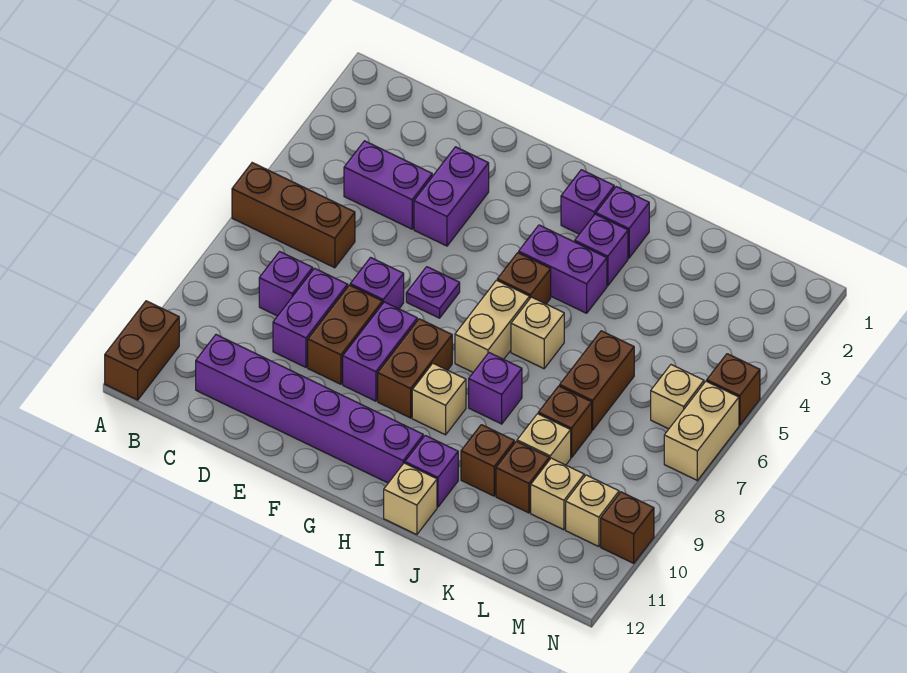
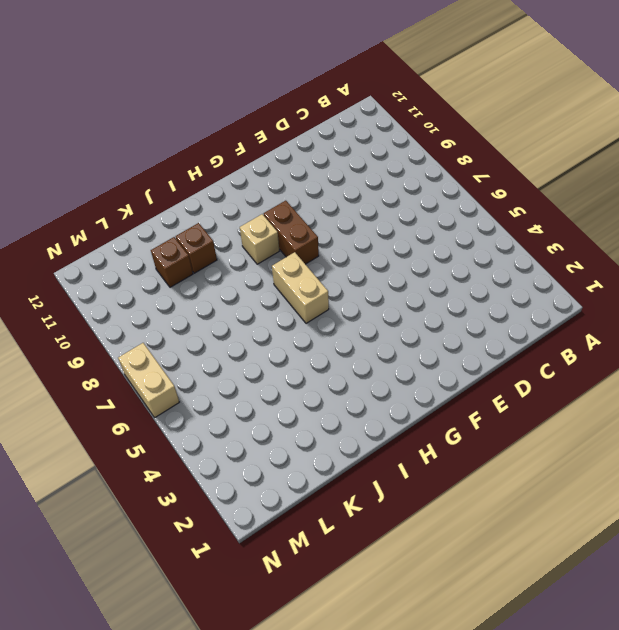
none -> brown brick A6:C6 level 1
none -> brown brick A11:A12 level 1
none -> purple brick C4:D4 level 1
none -> purple brick C8 level 1

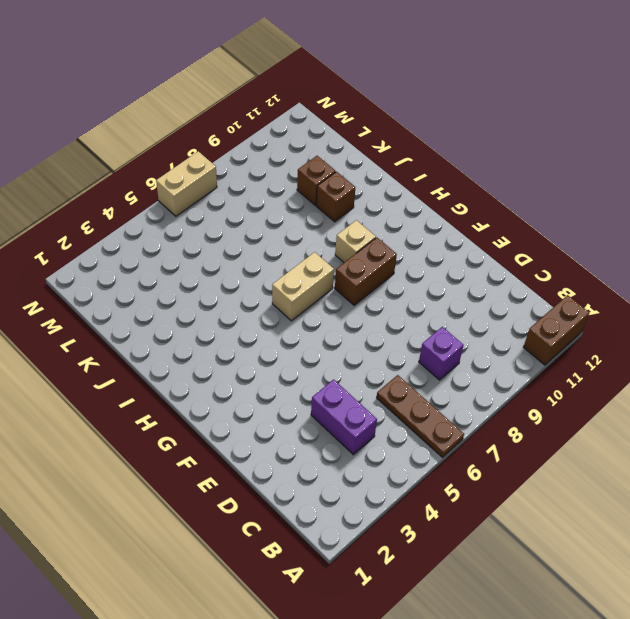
brown plate A6:C6 level 1 -> brown brick A6:C6 level 1
none -> purple brick C11:H11 level 1
none -> purple brick D8:D9 level 1
none -> purple brick E3:E4 level 1
none -> purple brick E7 level 1

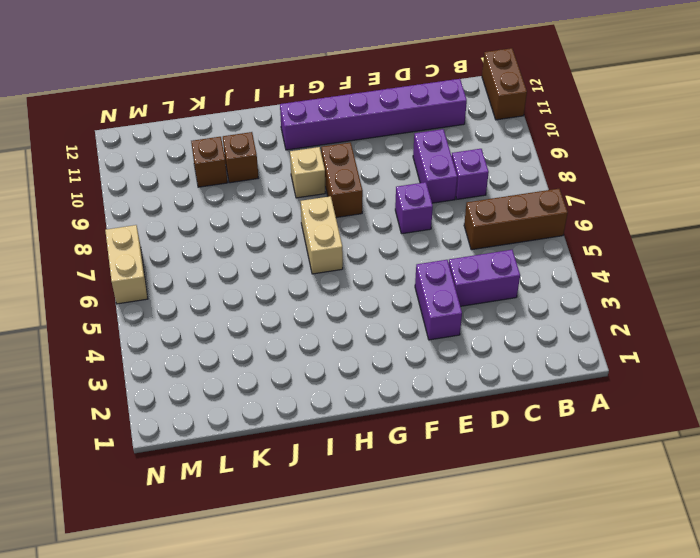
none -> brown brick E8:E9 level 1
none -> purple plate F6 level 1
none -> purple brick F8:F9 level 1
none -> purple brick H2 level 1

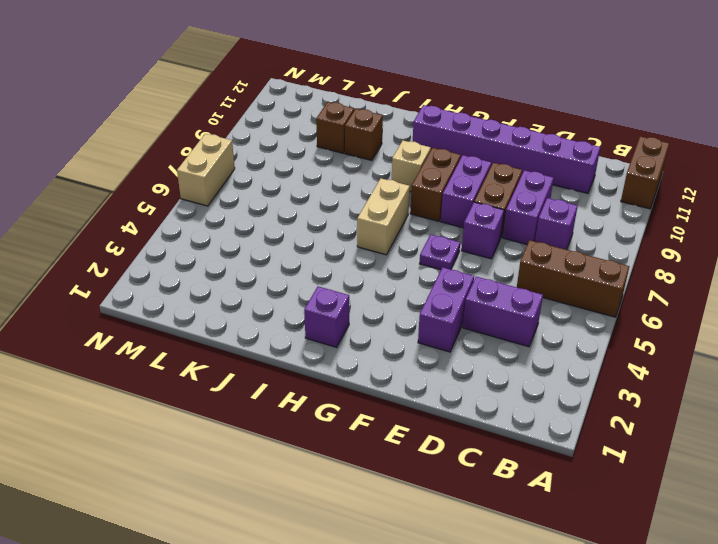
none -> purple brick H4:I4 level 1
none -> brown brick H5 level 1
none -> purple brick I2 level 1
none -> purple brick I3 level 1

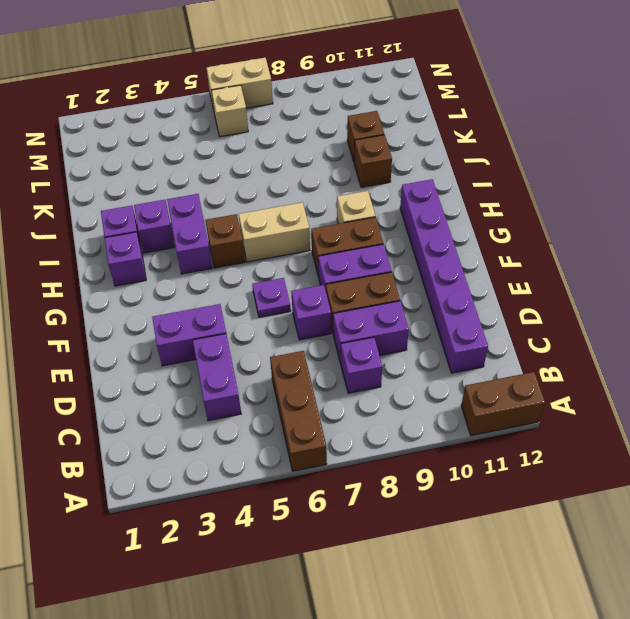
none -> tan brick I6 level 1
none -> purple brick I8 level 1
none -> purple brick I11 level 1
none -> tan brick I12 level 1

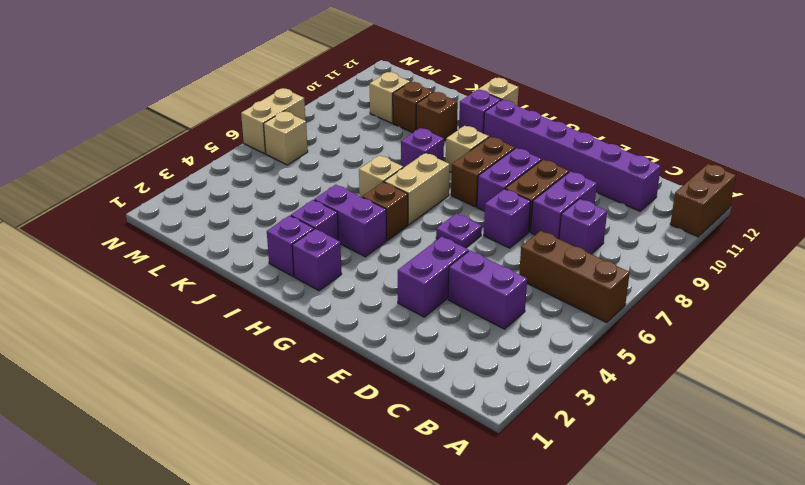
none -> brown brick K6:K7 level 1
none -> brown brick K8 level 1
none -> tan brick K9 level 1
none -> tan brick M10 level 1

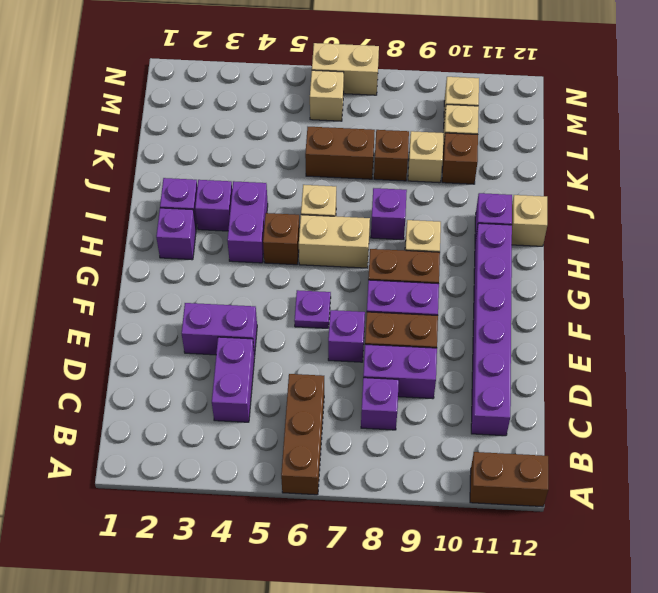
none -> brown brick J10 level 1
none -> brown brick N5 level 1
none -> brown brick N10 level 1

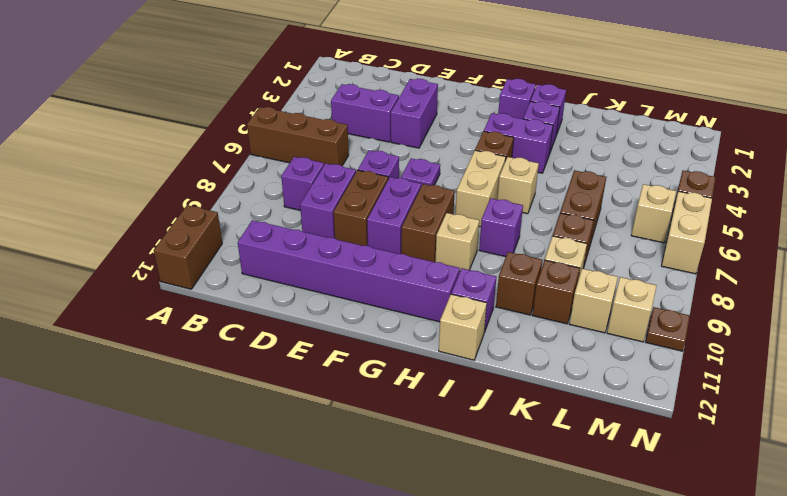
brown plate N10 level 1 -> brown brick N10 level 1

